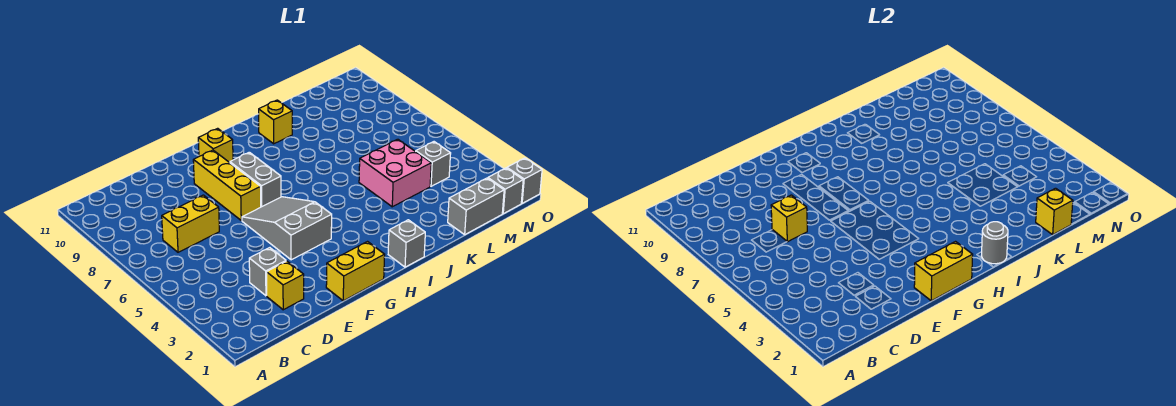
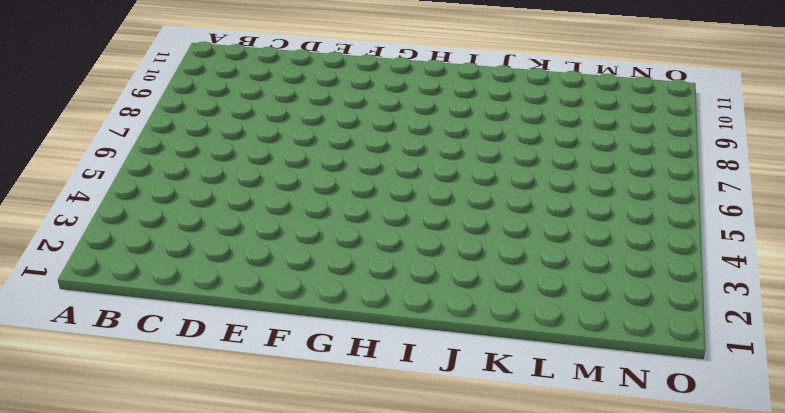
none -> yellow brick C7:D7 level 1
none -> yellow brick D2 level 1
none -> grey brick D3 level 1

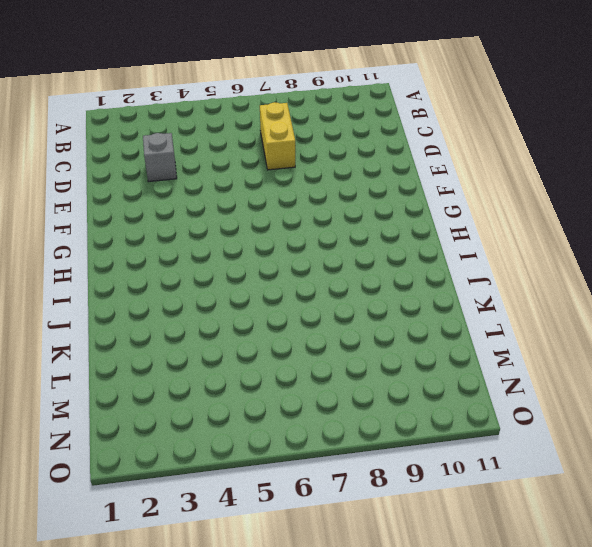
none -> yellow brick D2 level 1
none -> yellow brick F1:G1 level 1
none -> grey slope F4:G6 level 1 top 4

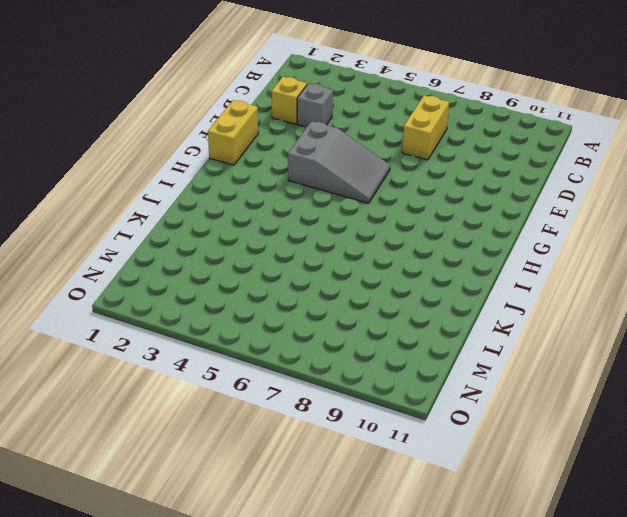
none -> yellow brick F7:F9 level 1
none -> grey brick G7:G8 level 1
none -> yellow brick G10 level 1

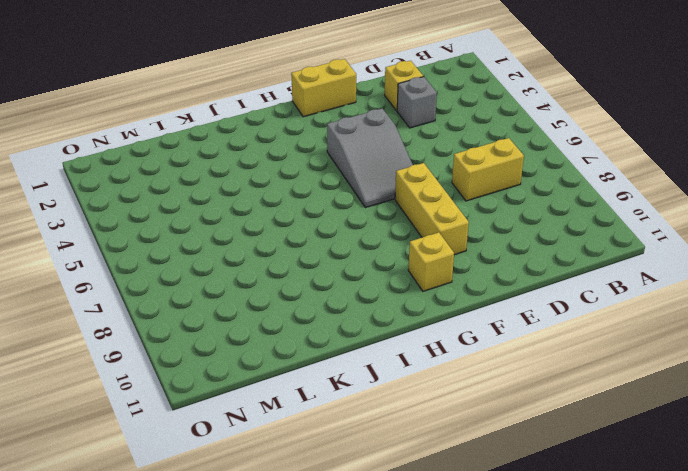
none -> grey brick G7:G8 level 1
none -> grey brick I1 level 1
none -> yellow brick J10 level 1

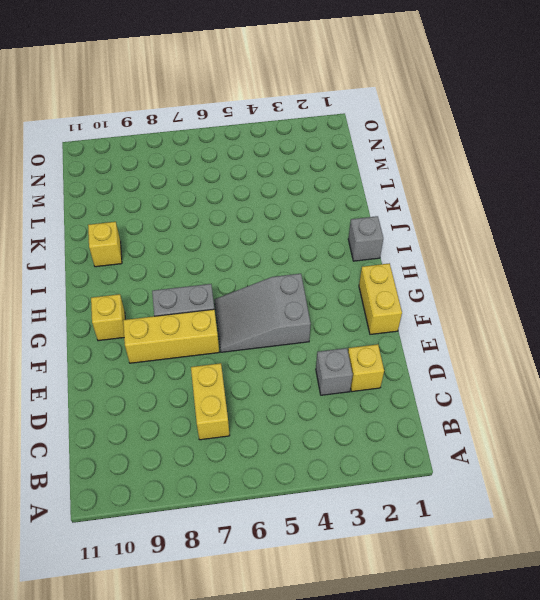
none -> pink brick K4:L5 level 1
none -> grey brick L1:M1 level 1
none -> grey brick M4 level 1

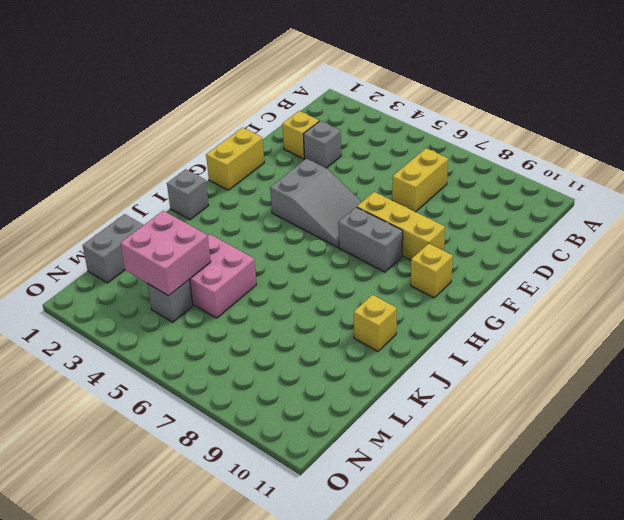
pink brick L3:M4 level 2 -> none
none -> grey brick N1 level 1
none -> grey brick O1 level 1
none -> yellow brick D7 level 2

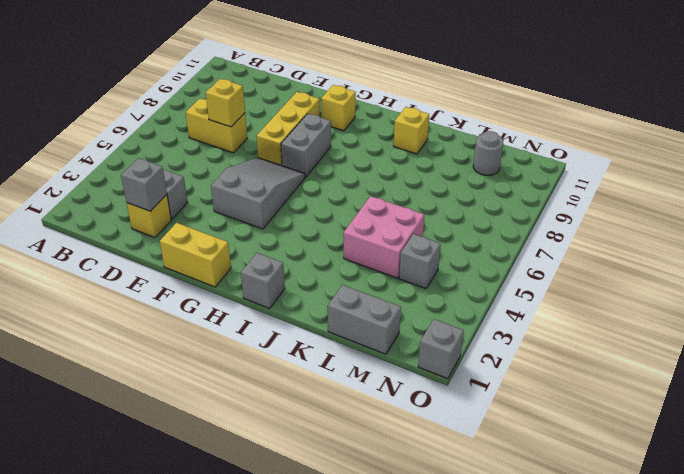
grey brick D2 level 2 -> grey brick N1 level 1
grey round brick M10 level 1 -> grey round brick I1 level 2
none -> yellow brick F1:G1 level 2
none -> yellow brick L1 level 2

